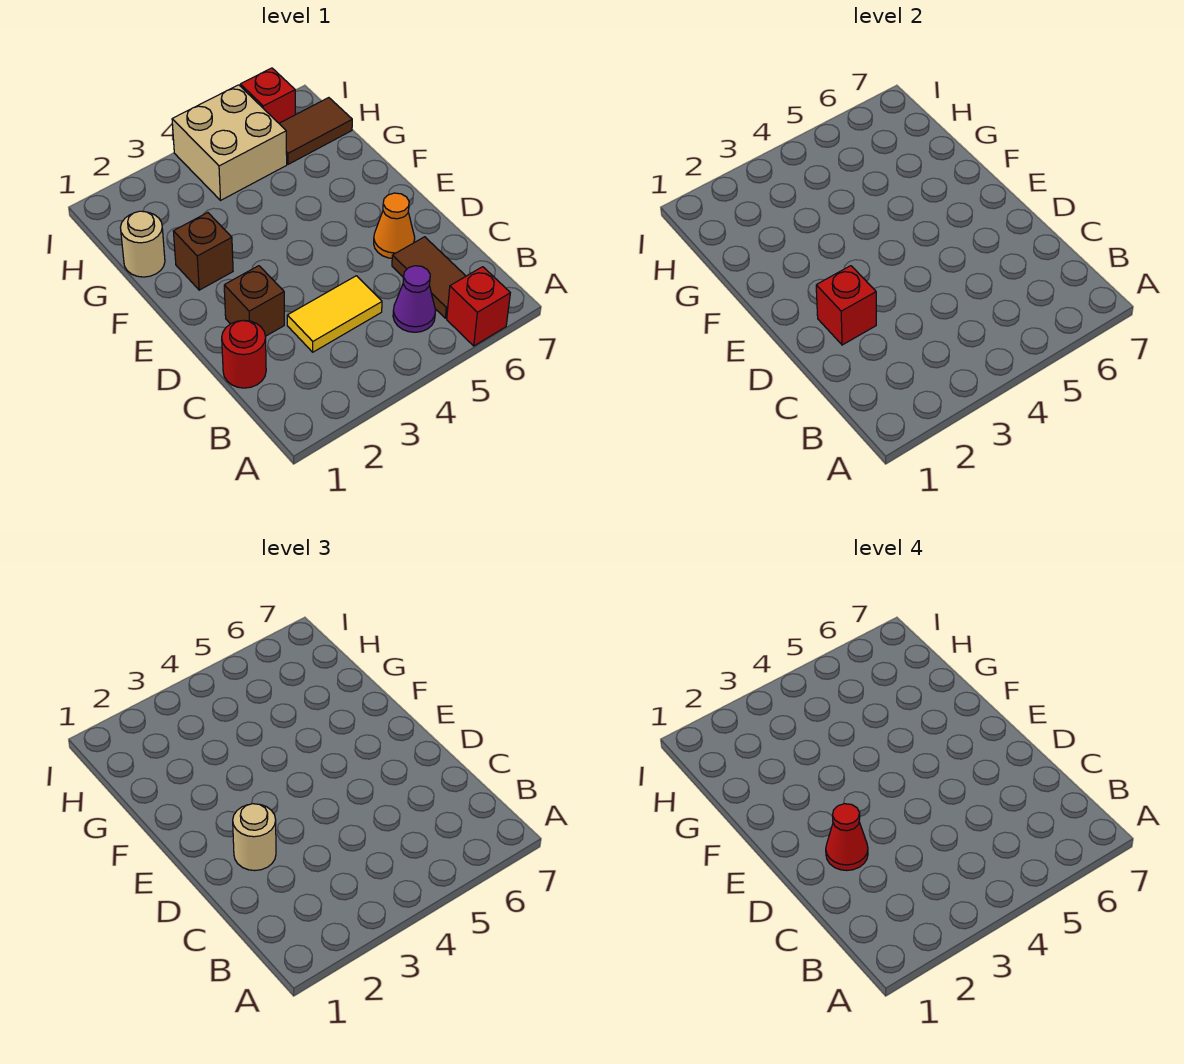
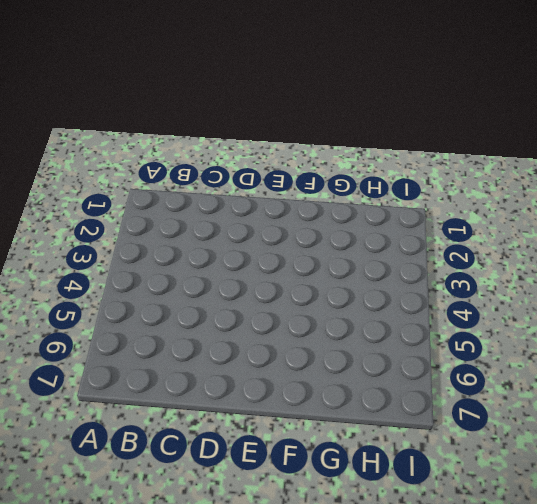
none -> red brick A6 level 1
none -> purple cone B5 level 1
none -> brown tile B6:C6 level 1

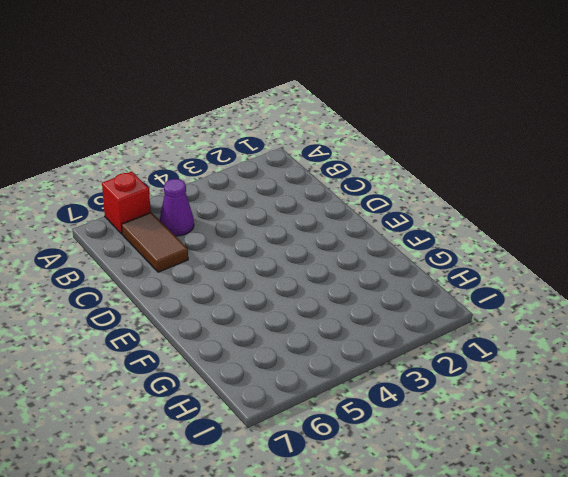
none -> red round brick C1 level 1
none -> yellow tile C3:C4 level 1
none -> brown brick D2 level 1

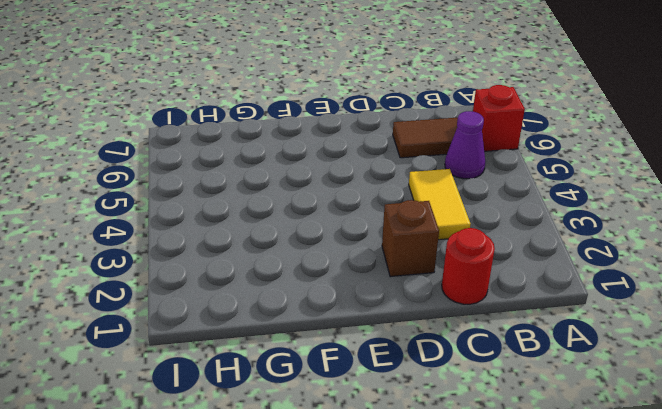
none -> orange cone D6 level 1
none -> brown brick F2 level 1
none -> tan round brick G1 level 1

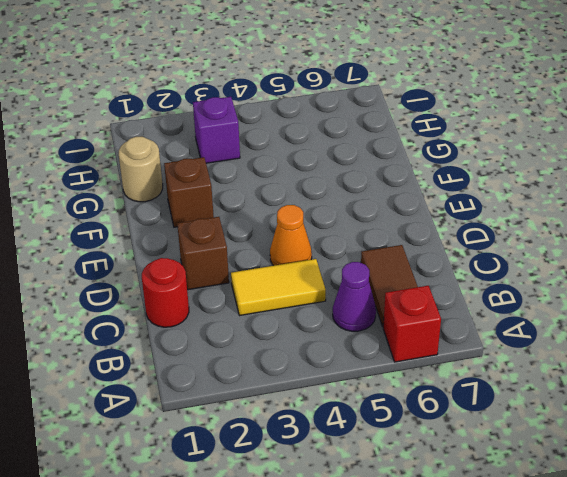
orange cone D4 level 1 -> orange cone D6 level 1
purple brick H3 level 1 -> none
none -> tan brick H4:I5 level 1
none -> brown tile H6:H7 level 1
none -> red brick I6 level 1

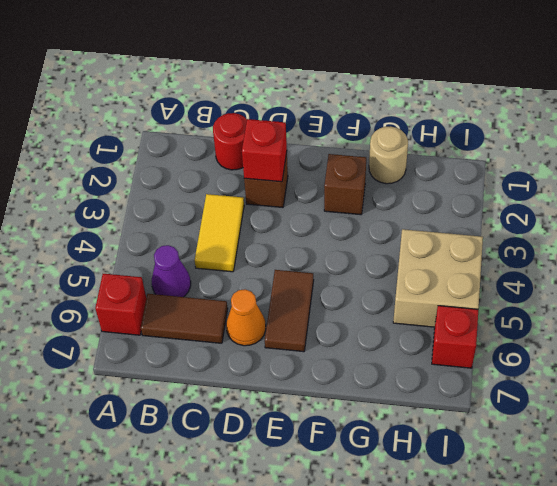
brown tile E5:E6 level 1 -> brown tile H6:H7 level 1
none -> tan round brick D2 level 3
none -> red cone D2 level 4

